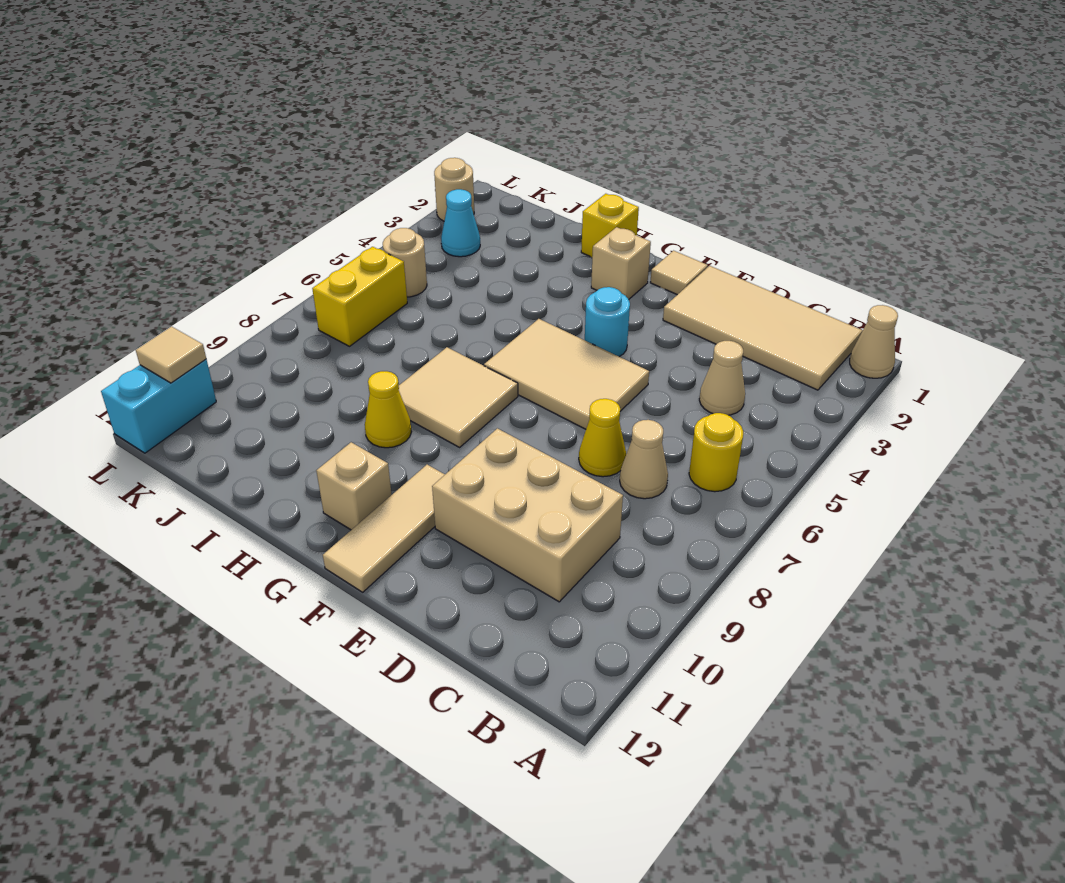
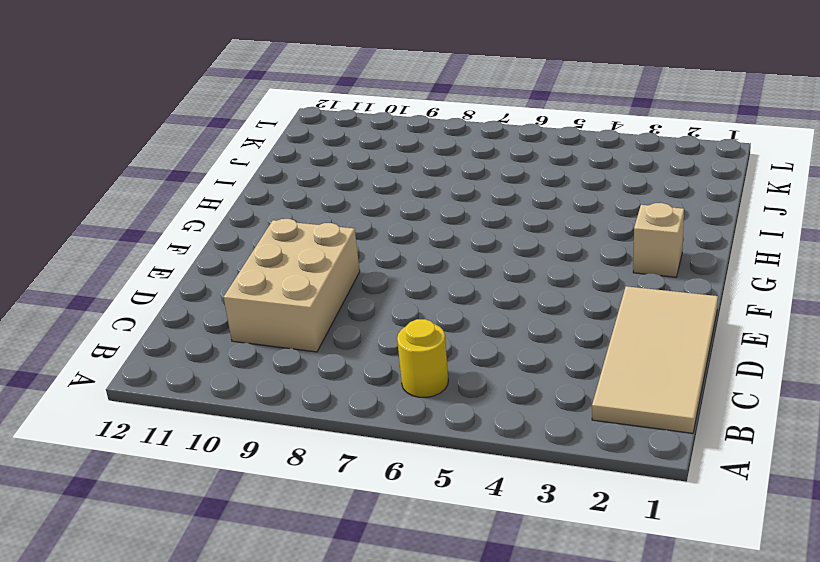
none -> tan cone A1 level 1
none -> tan cone C4 level 1
none -> tan cone C7 level 1

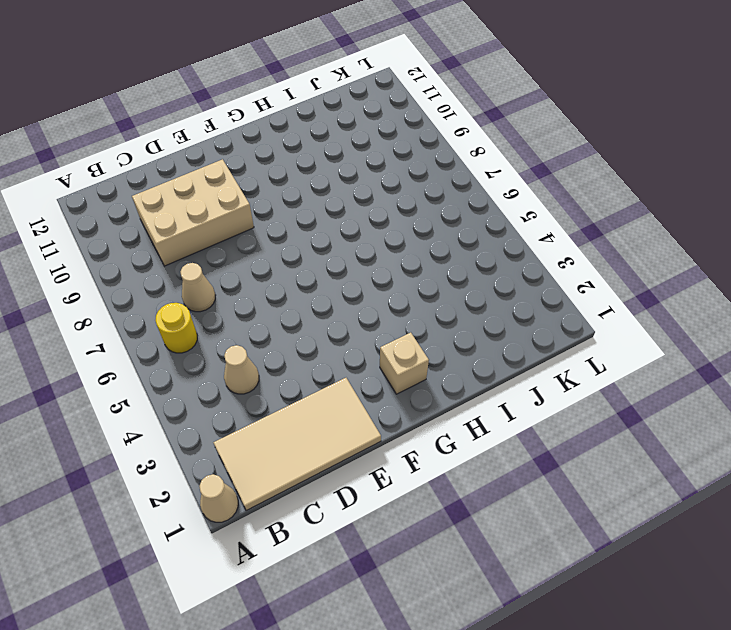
none -> yellow cone D7 level 1
none -> tan tile E5:G6 level 1
none -> tan tile F1 level 1

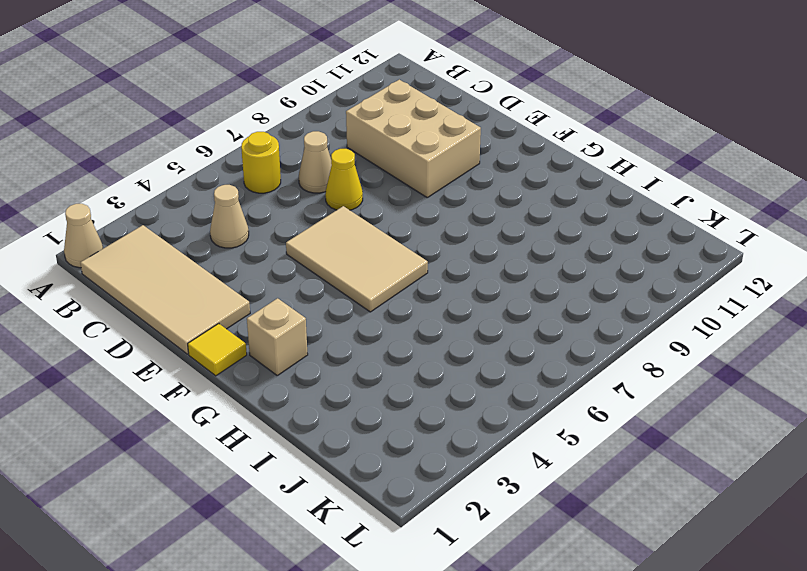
yellow tile F1 level 1 -> tan tile F1 level 1
none -> cyan round brick F4 level 1
none -> tan tile F10:F12 level 1
none -> tan tile G7:H8 level 1

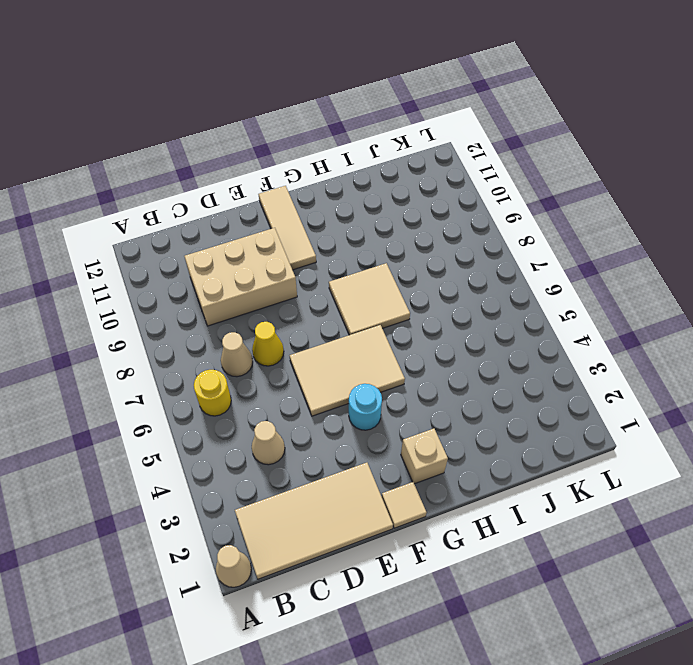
none -> tan brick G11 level 1
none -> yellow brick H1 level 1
none -> yellow cone H9 level 1

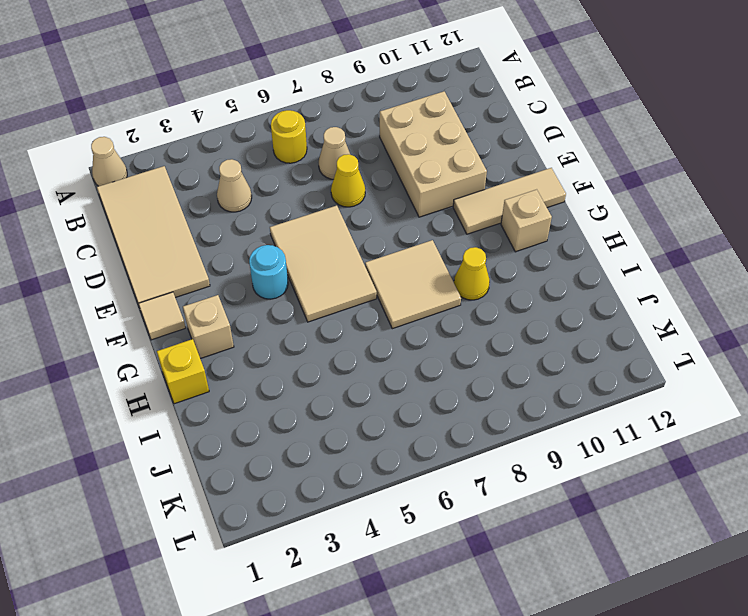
none -> cyan cone K3 level 1
none -> tan round brick K5 level 1
none -> yellow brick K6:K7 level 1

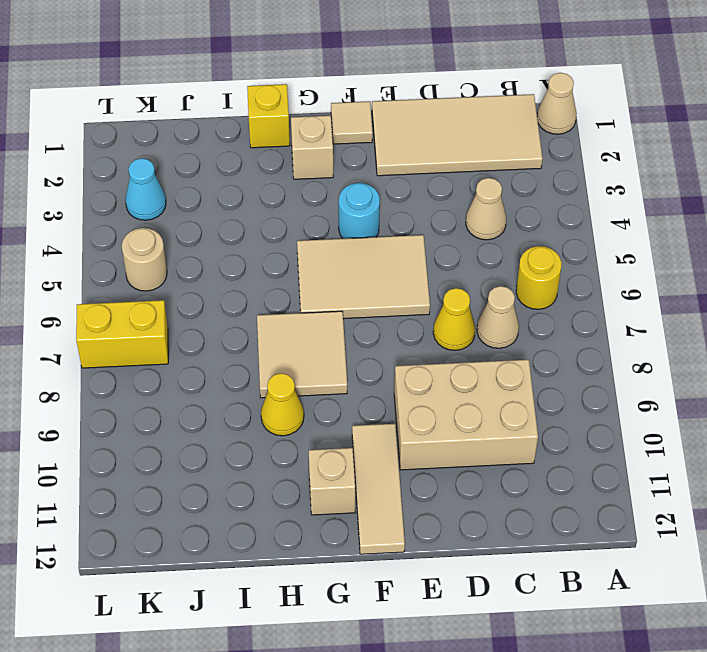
yellow brick K7:L7 level 1 -> yellow brick K6:K7 level 1
none -> tan round brick L2 level 1
none -> cyan brick L11:L12 level 1
none -> tan tile L11 level 2

